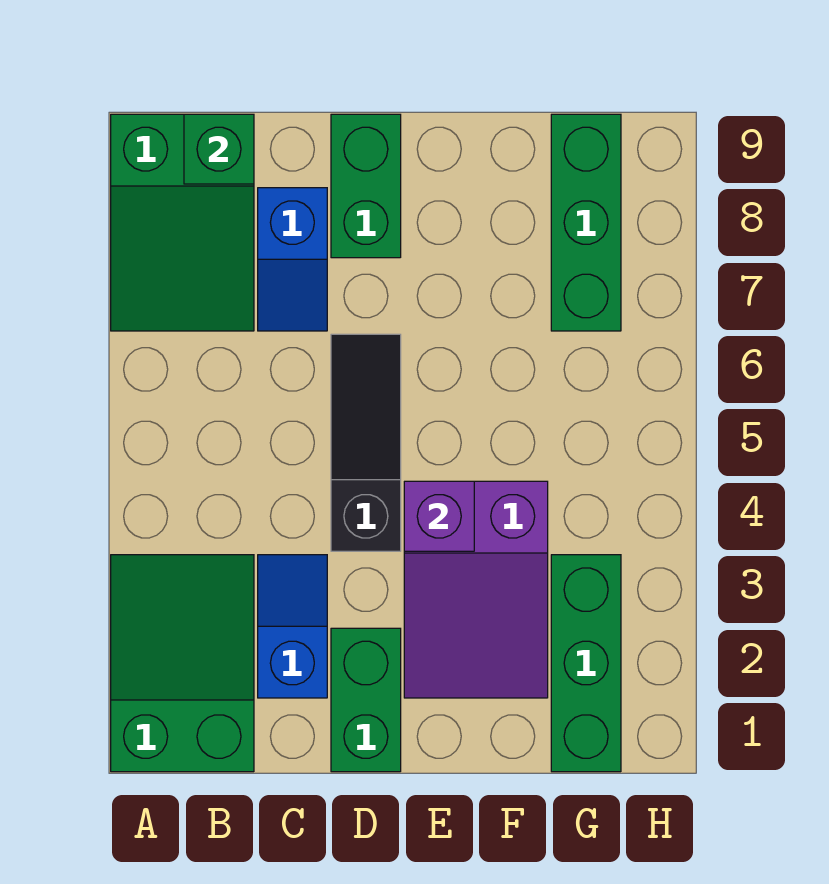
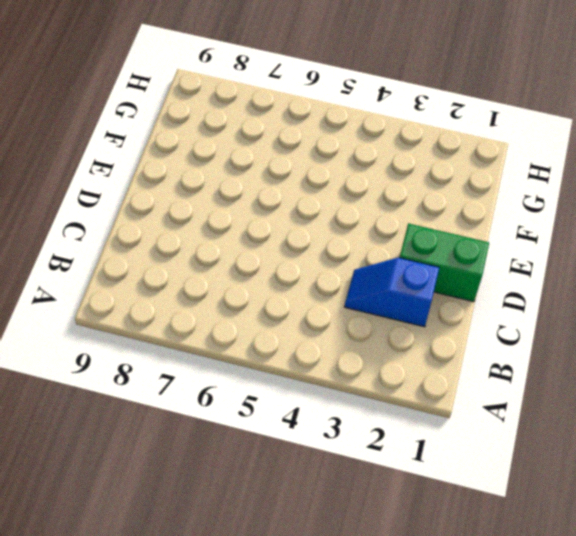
none -> green slope A1:B3 level 1 top 1
none -> green slope A7:B9 level 1 top 9
none -> blue slope C7:C8 level 1 top 8

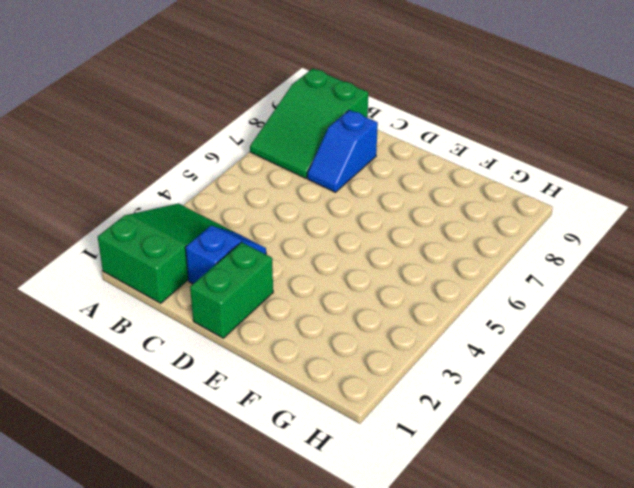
none -> black slope D4:D6 level 1 top 4
none -> green brick D8:D9 level 1
none -> purple slope E2:F4 level 1 top 4

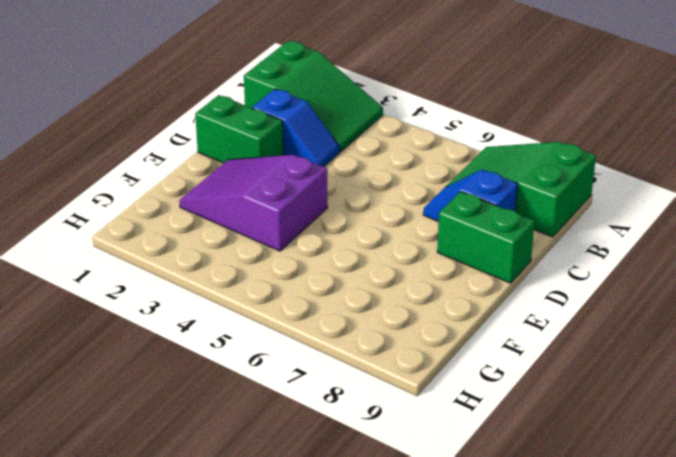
none -> black slope D4:D6 level 1 top 4
none -> green brick G1:G3 level 1
none -> green brick G7:G9 level 1

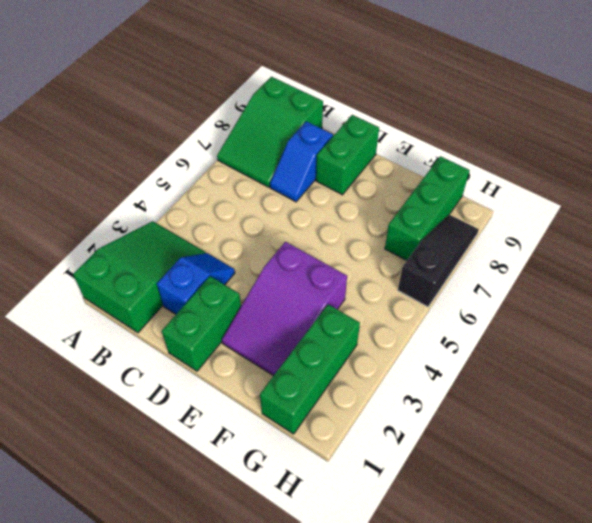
black slope H6:H8 level 1 top 6 -> black slope D4:D6 level 1 top 4
none -> green brick B9 level 2
none -> purple brick E4 level 2

